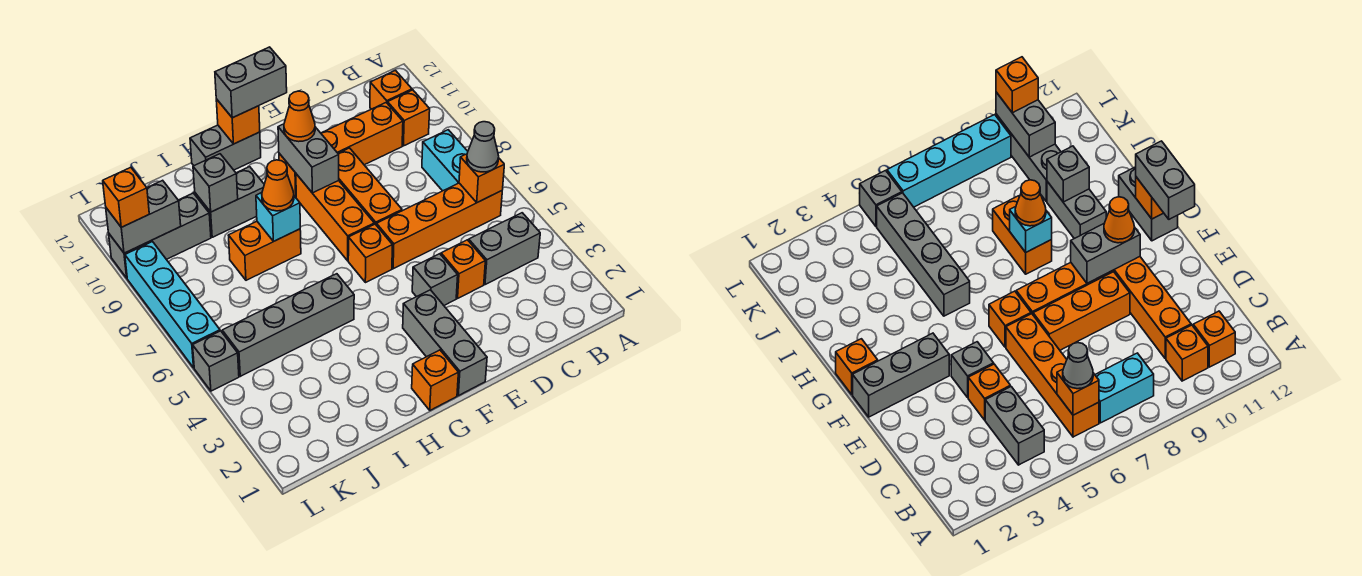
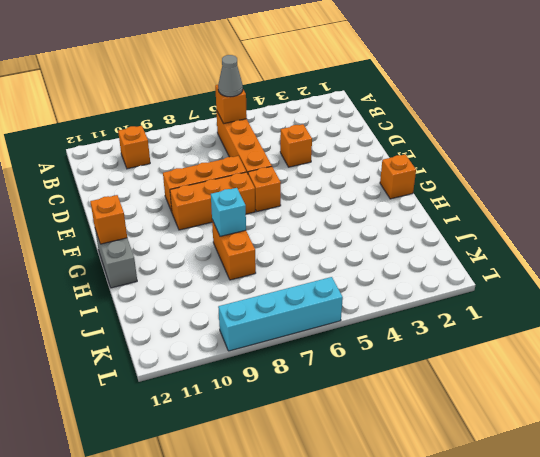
none -> grey brick B4:C4 level 1
none -> cyan brick B7:B8 level 1
none -> orange brick B11 level 1
none -> orange brick C10:F10 level 1

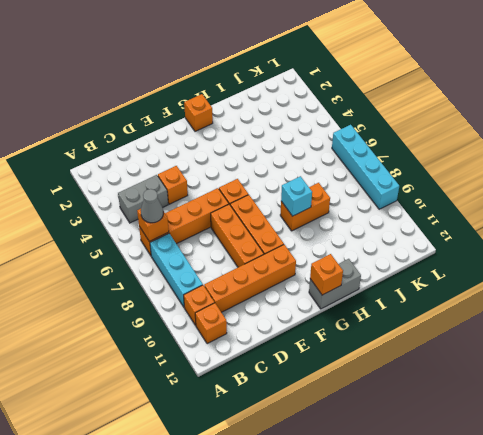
cyan brick B7:B9 level 1 -> cyan brick B7:B8 level 1
none -> grey brick E4 level 1
none -> grey brick F1:F3 level 1
none -> grey brick H5:K5 level 1
none -> grey brick H10:I10 level 1

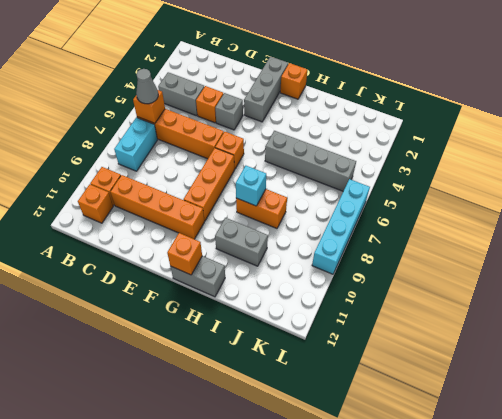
none -> orange brick E7:E9 level 1
none -> grey brick J10:L10 level 1
none -> grey brick L5 level 1
none -> grey brick F9:F10 level 2

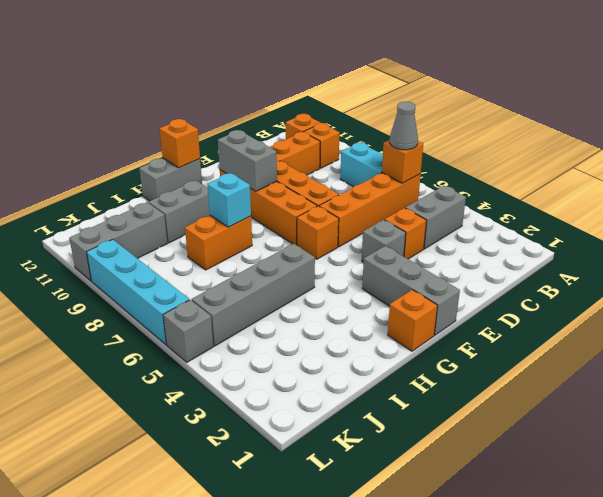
none -> grey brick I10 level 2
none -> grey brick K10:L10 level 2
none -> orange cone F10 level 3
none -> grey brick F12:G12 level 3

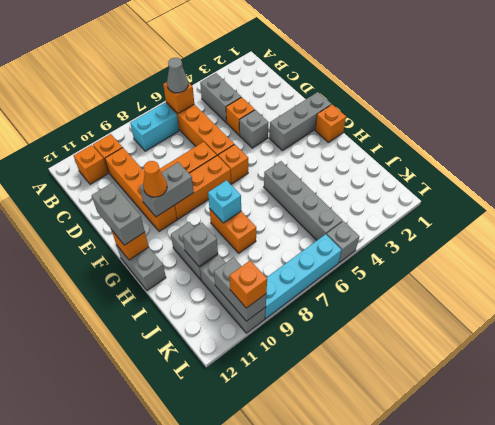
none -> orange cone H8 level 3

